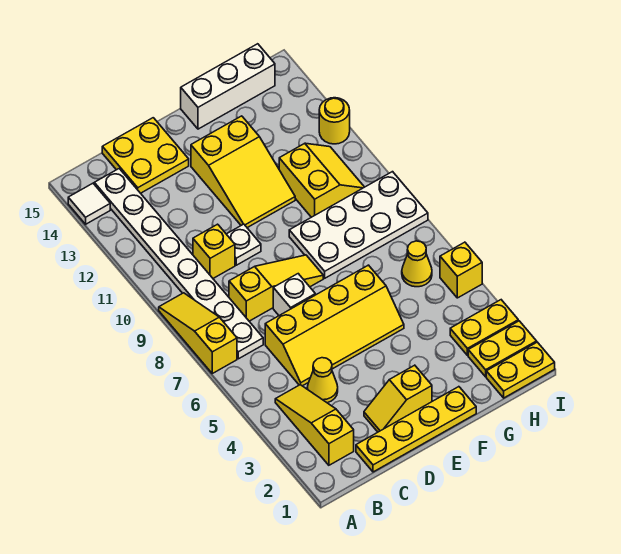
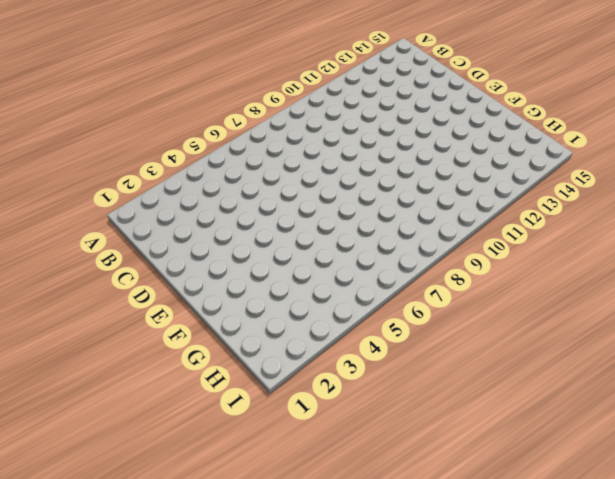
none -> yellow slope A7:A9 level 1 top 7
none -> white tile A14 level 1
none -> yellow slope B2:B4 level 1 top 2

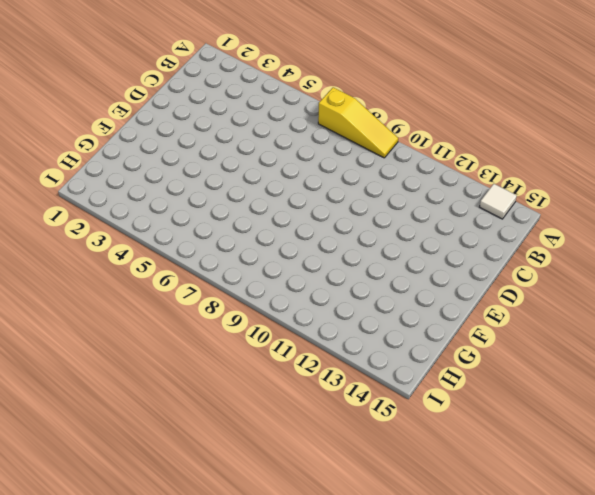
none -> yellow slope B2:B4 level 1 top 2
none -> white plate B7:B14 level 1
none -> yellow plate C1:F1 level 1

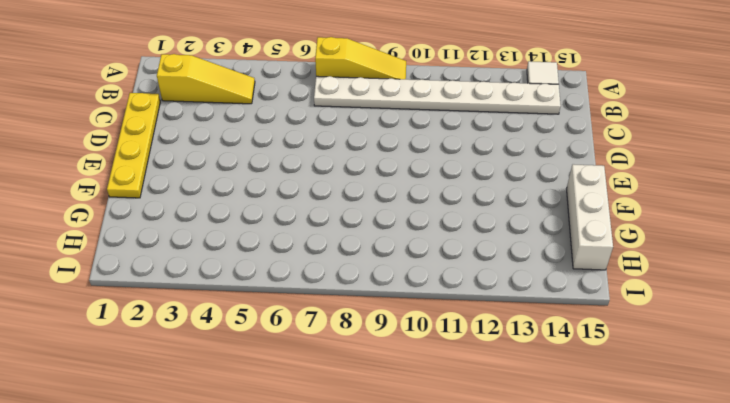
none -> yellow cone C4 level 1
none -> yellow slope C5:F6 level 1 top 6
none -> yellow slope C8:E8 level 1 top C

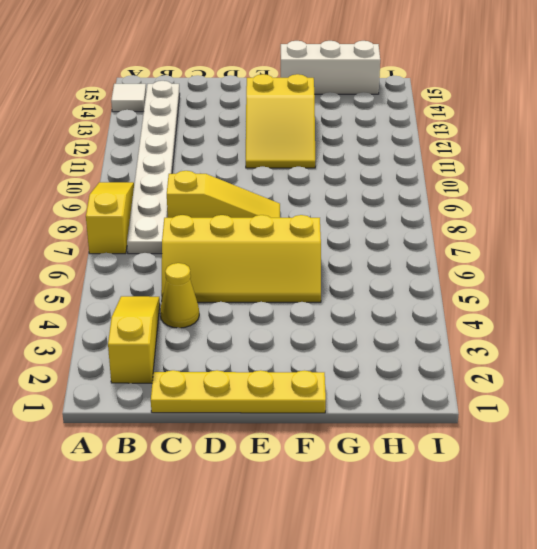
none -> yellow brick C10 level 1
none -> yellow plate C14:D15 level 1
none -> yellow slope D2:E2 level 1 top E

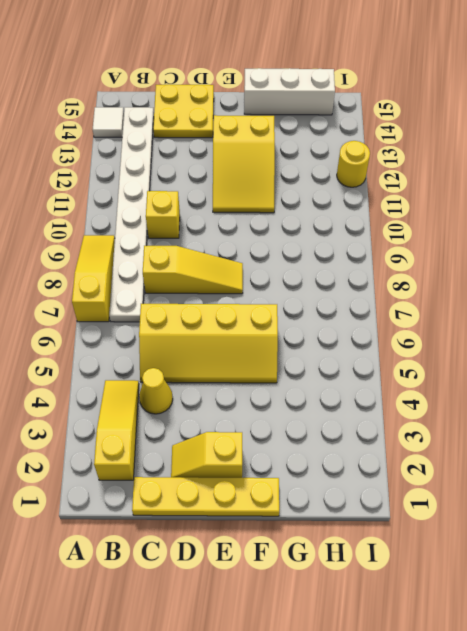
none -> white brick D7 level 1
none -> white plate D10 level 1
none -> white plate F8:I9 level 1

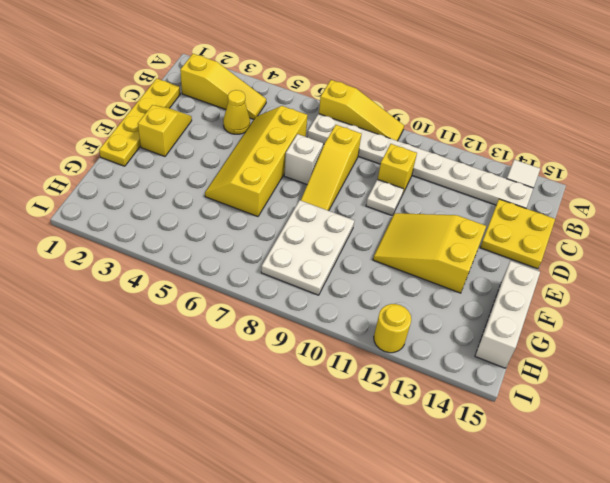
white plate F8:H9 level 1 -> white plate F8:I9 level 1
none -> yellow slope G10:H11 level 1 top G
none -> yellow plate H1:I1 level 1
none -> yellow plate H2:I2 level 1

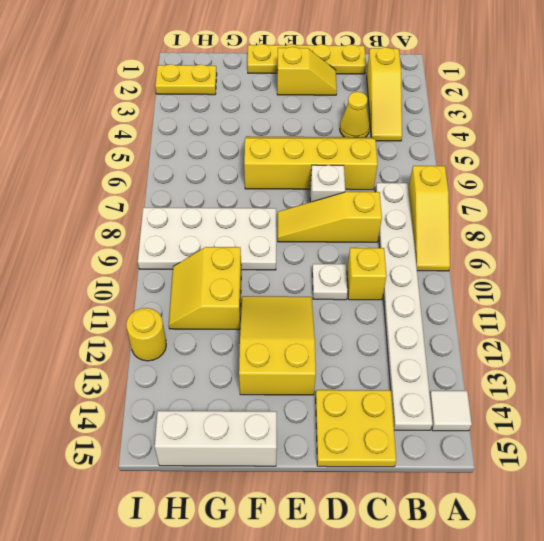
none -> yellow plate H1:I1 level 1
none -> yellow plate H3:I3 level 1
none -> yellow cone H6 level 1

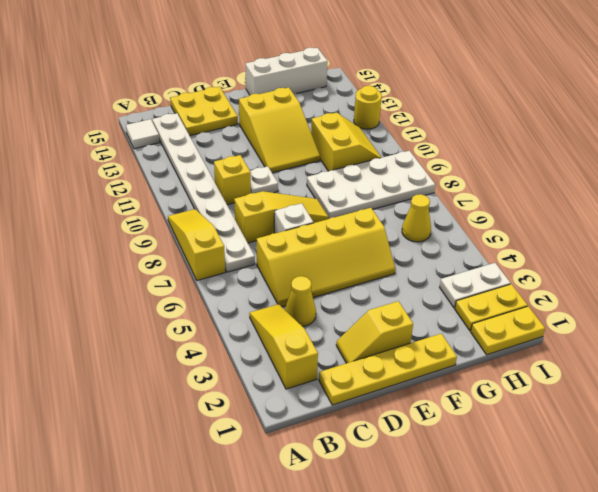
white plate H3:I3 level 1 -> yellow plate H3:I3 level 1
none -> yellow brick I5 level 1

